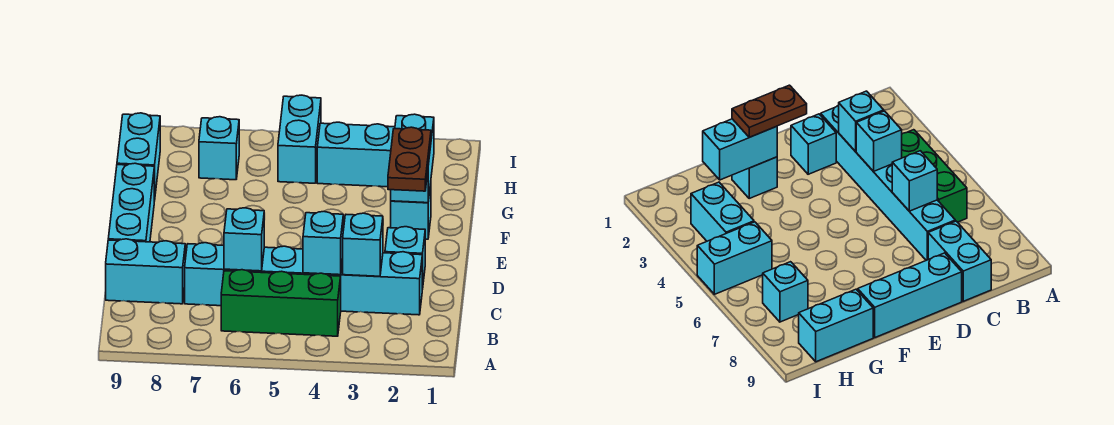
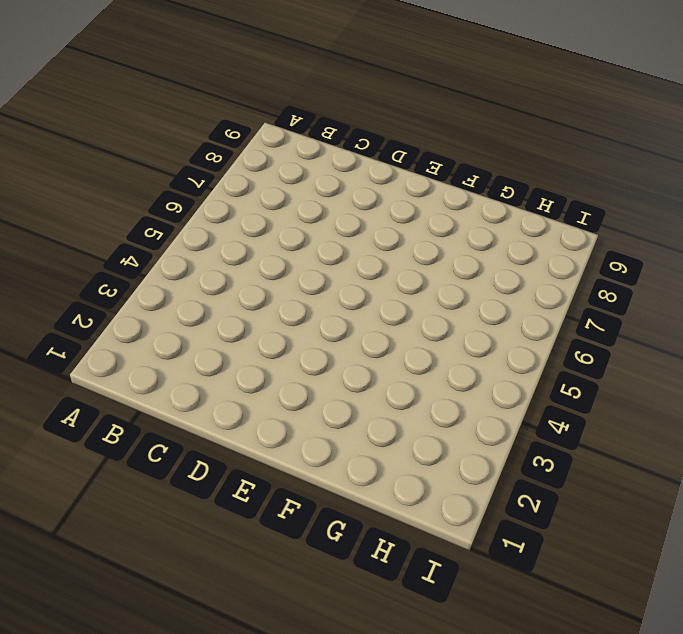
none -> green brick B4:B6 level 1
none -> cyan brick C2:C7 level 1
none -> cyan brick C8:C9 level 1

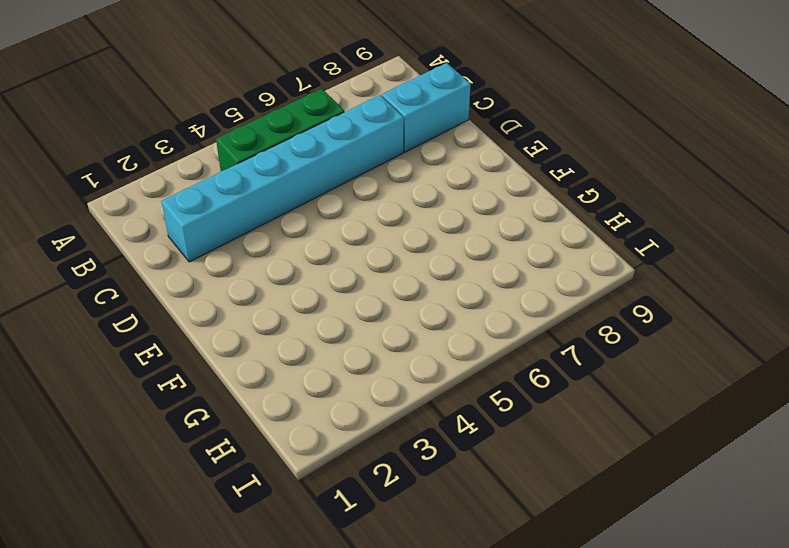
none -> cyan brick D2 level 1
none -> cyan brick D9:F9 level 1
none -> cyan brick F2 level 1

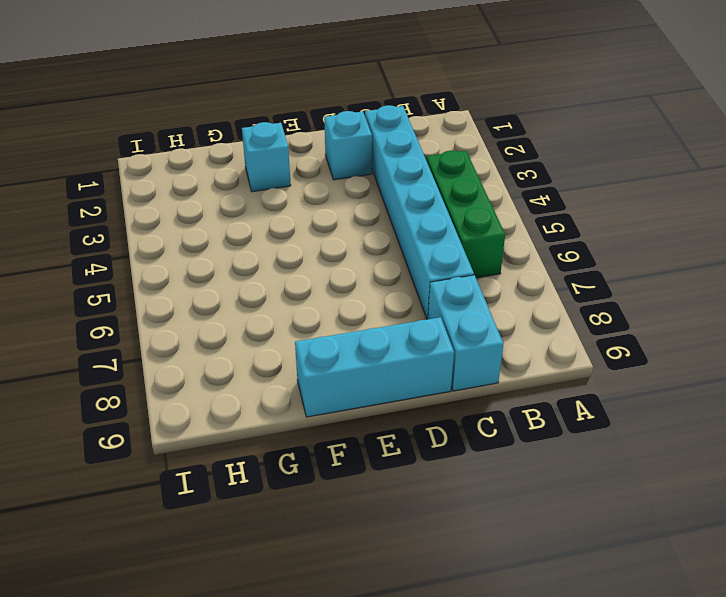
none -> cyan brick G9:H9 level 1
none -> cyan brick H3:H4 level 1
none -> cyan brick H5:I5 level 1

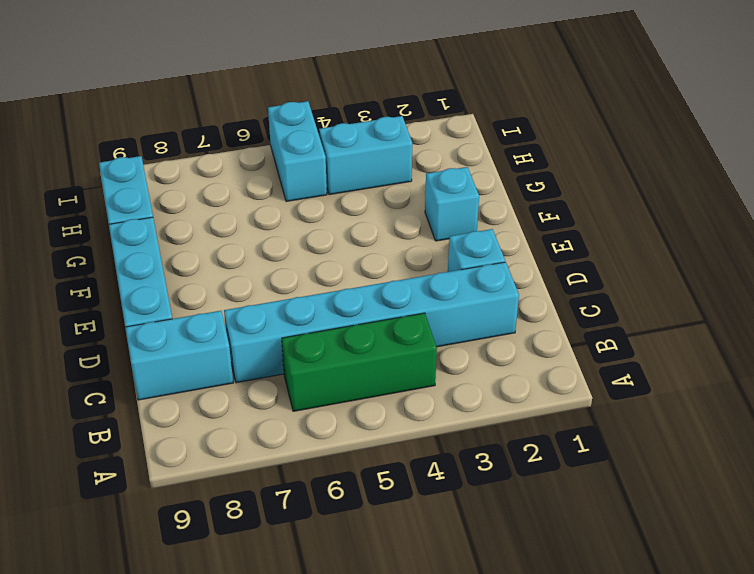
none -> cyan brick H7 level 1
none -> cyan brick C3 level 2
none -> cyan brick C4 level 2

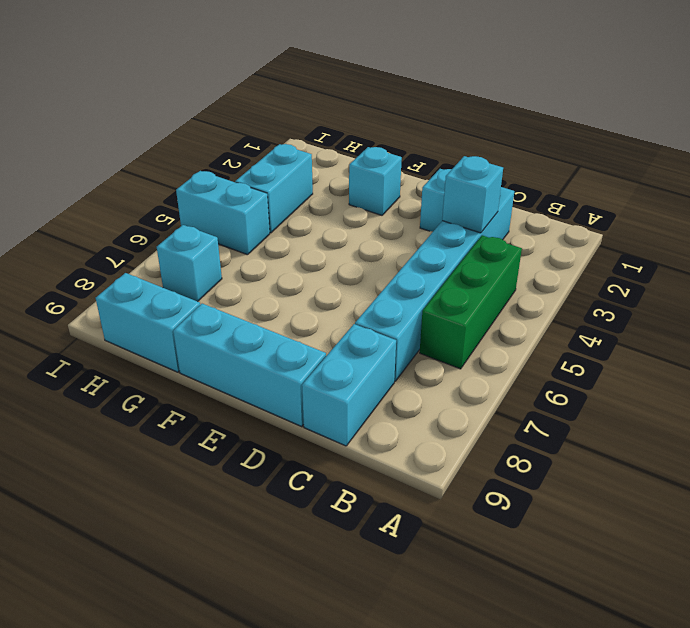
none -> cyan brick C4 level 2
none -> cyan brick C6 level 2
none -> cyan brick F2:G2 level 2

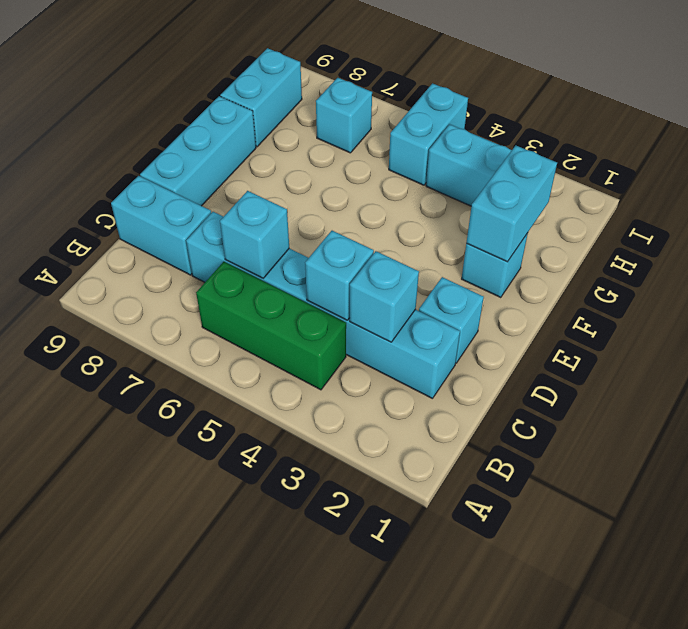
none -> brown plate E2:F2 level 3

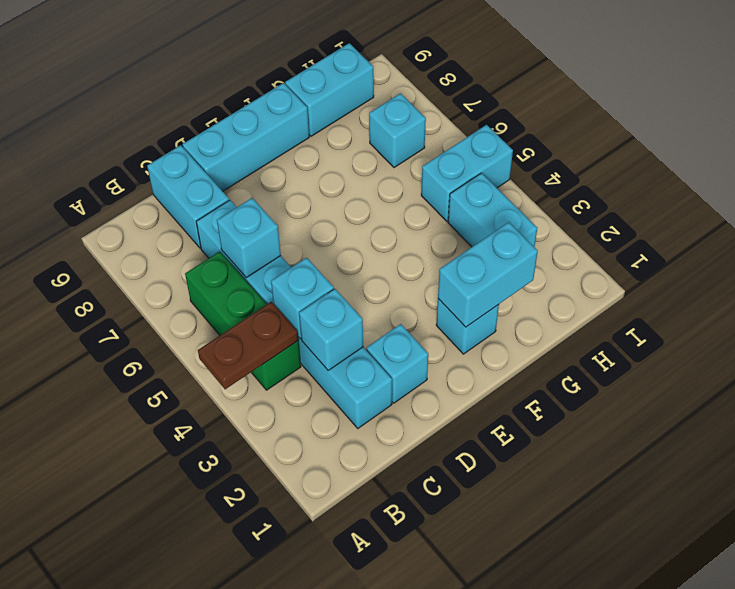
brown plate A4:B4 level 2 -> brown plate E2:F2 level 3

